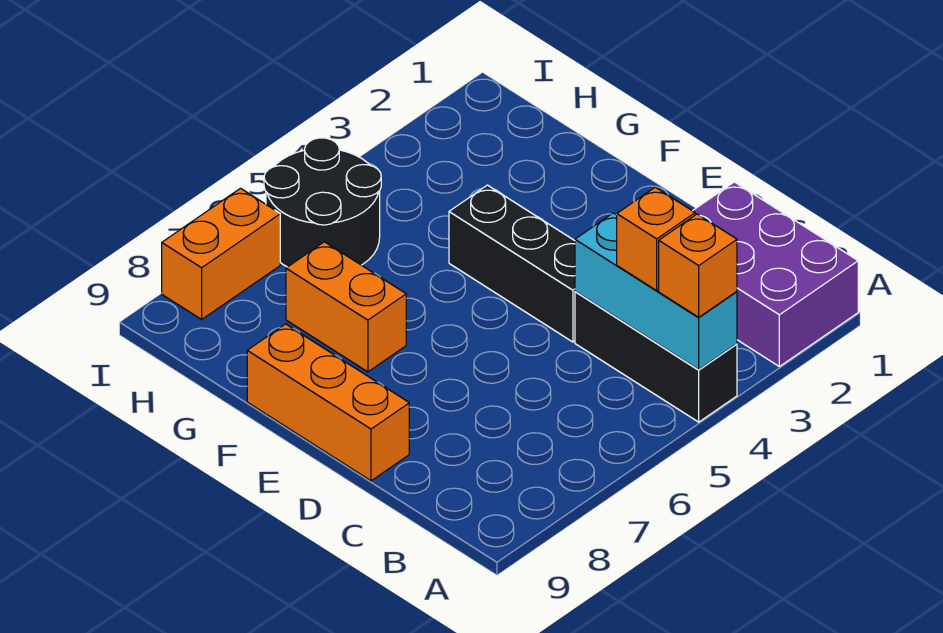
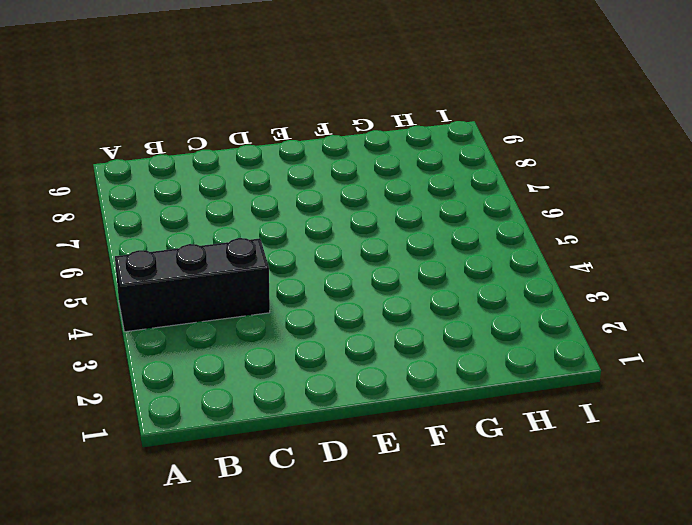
none -> purple brick A1:C2 level 1
none -> black brick D4:F4 level 1

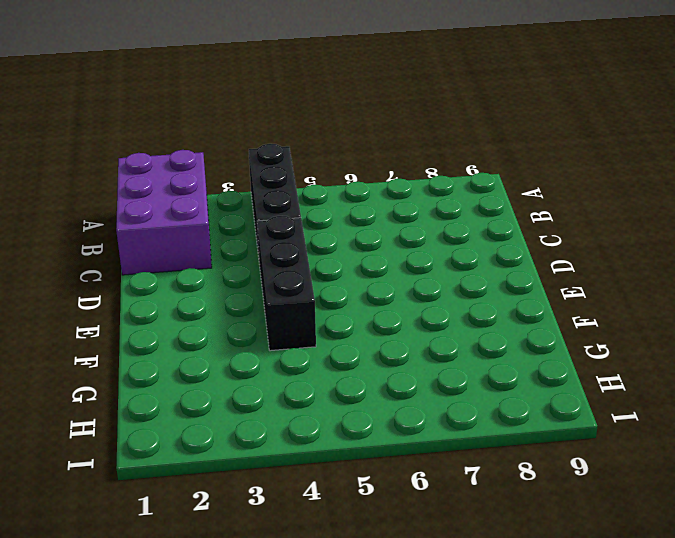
none -> orange brick D9:F9 level 1
none -> orange brick F7:G7 level 1

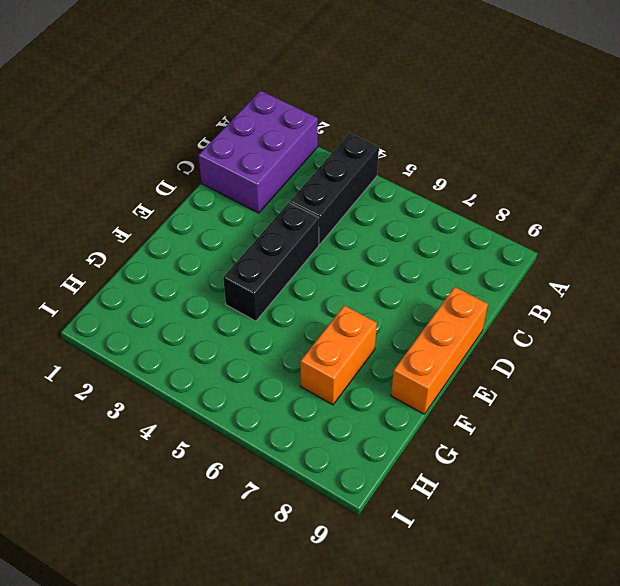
none -> black round brick H5:I6 level 1
none -> orange brick I7:I8 level 1

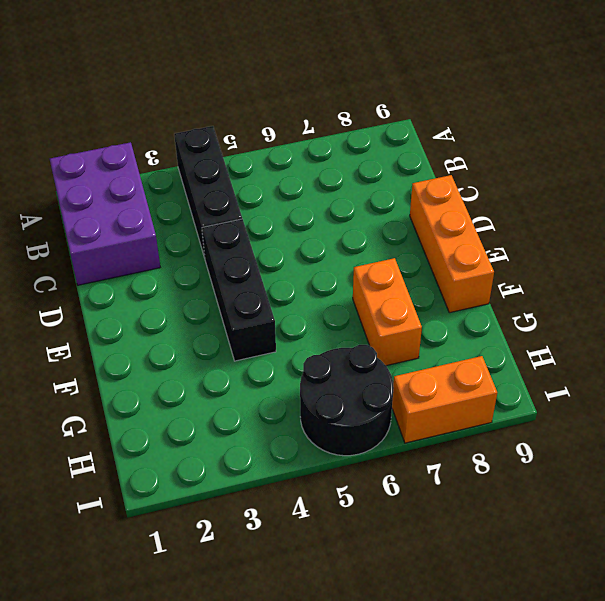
none -> cyan brick A4:C4 level 2
none -> orange brick A4 level 3

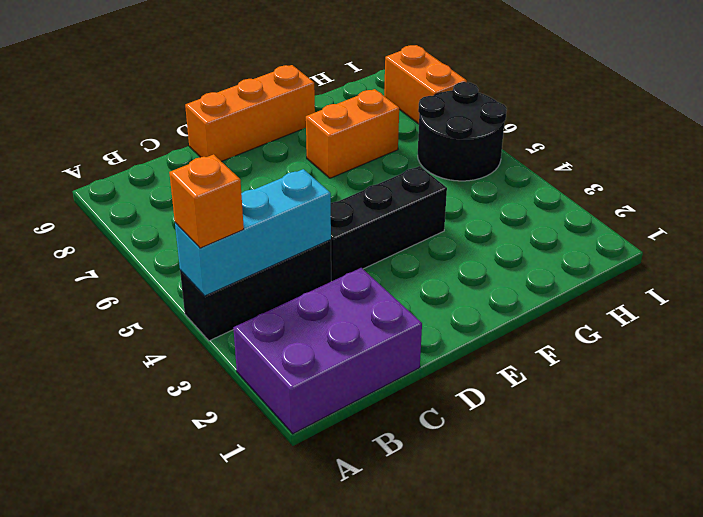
none -> orange brick B4 level 3

